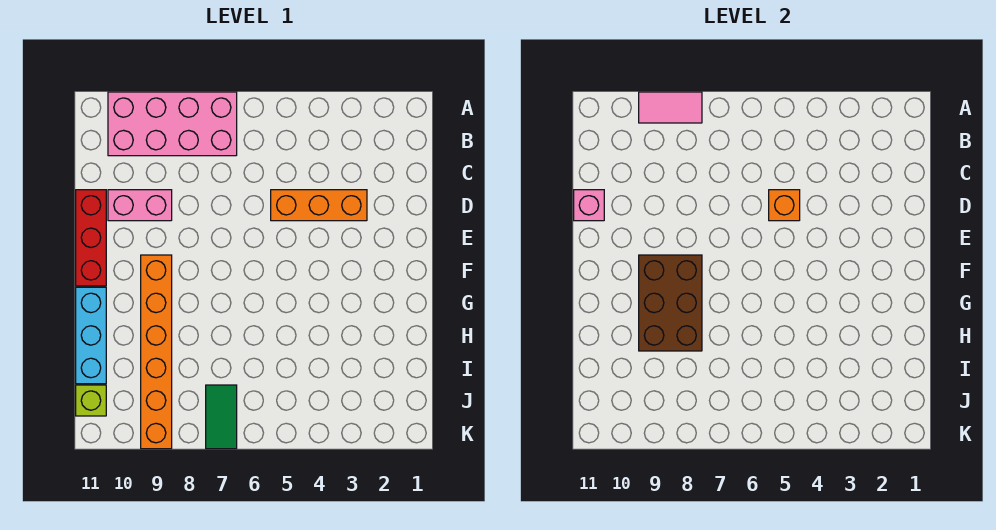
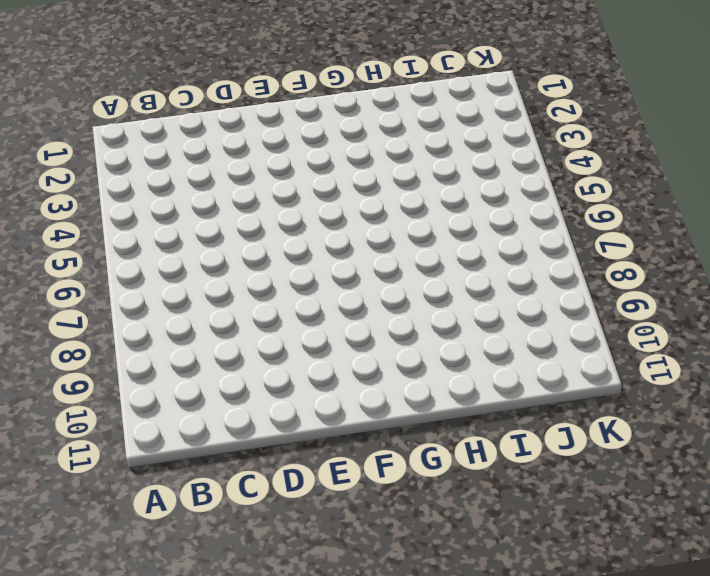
none -> pink brick A7:B10 level 1
none -> orange brick D3:D5 level 1
none -> pink brick D9:D10 level 1

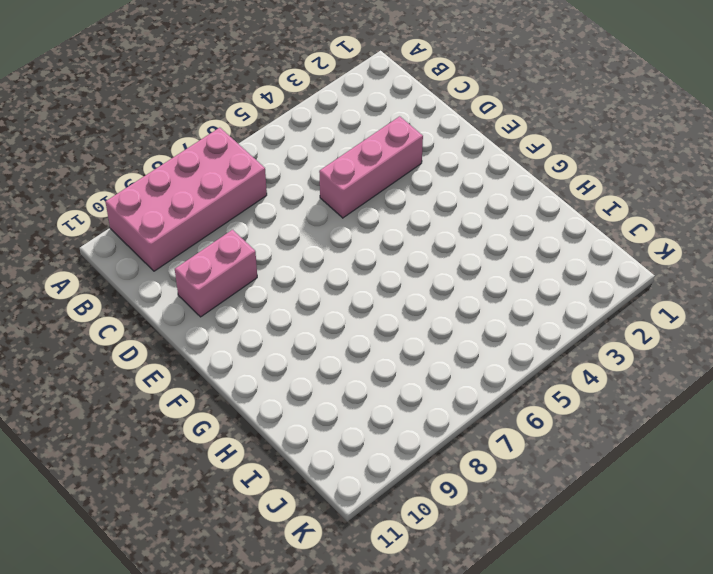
pink brick D3:D5 level 1 -> orange brick D3:D5 level 1
none -> red brick D11:F11 level 1
none -> orange brick F9:K9 level 1
none -> cyan brick G11:I11 level 1

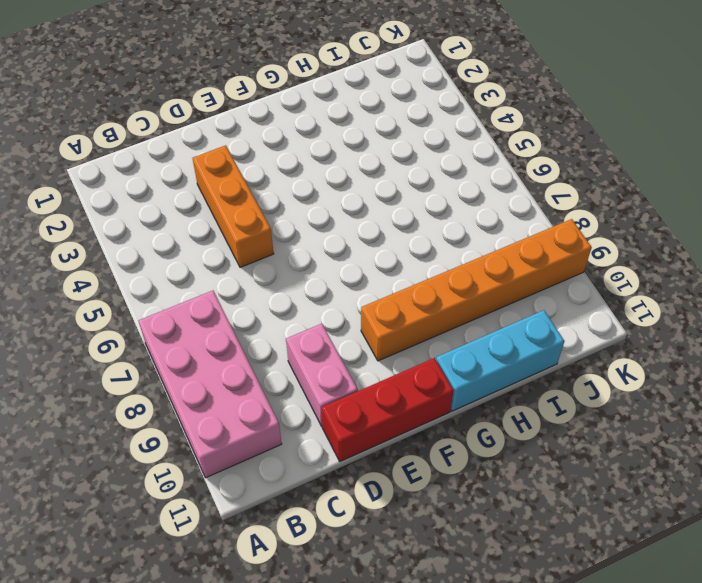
none -> green tile J7:K7 level 1
none -> lime brick J11 level 1
none -> pink tile A8:A9 level 2

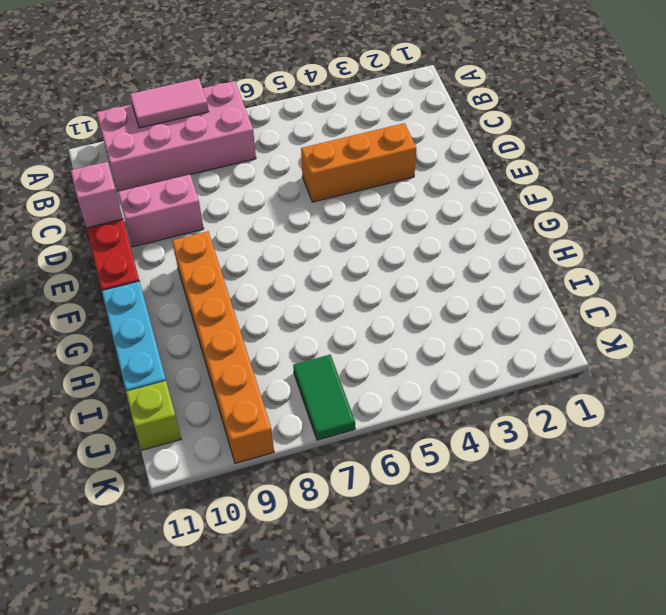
none -> orange brick D5 level 2
none -> brown brick F8:H9 level 2

